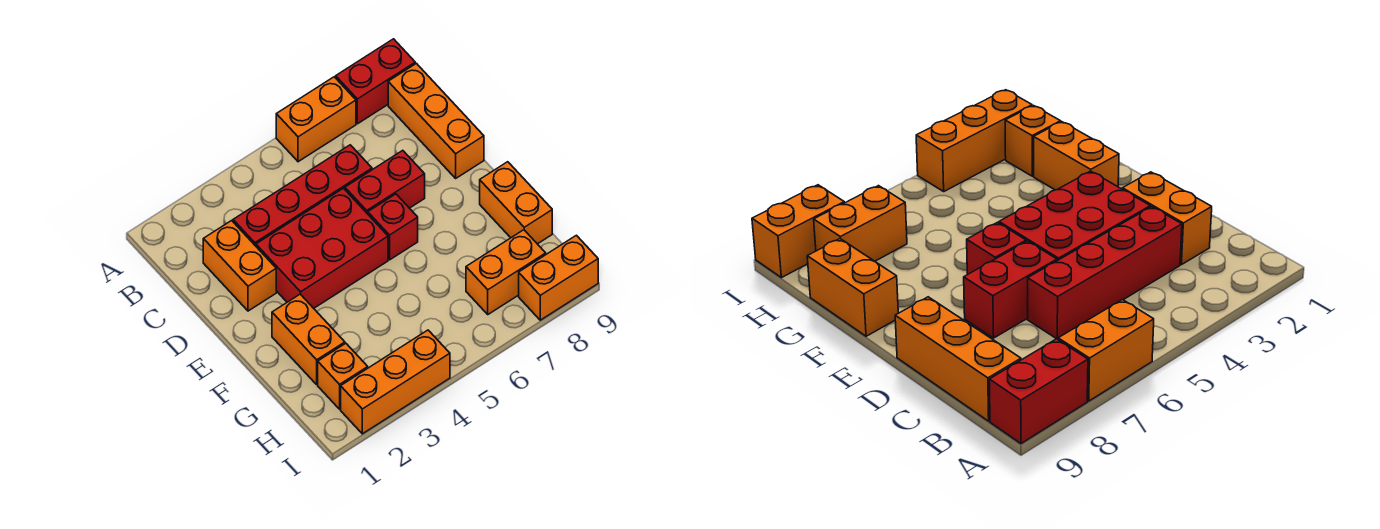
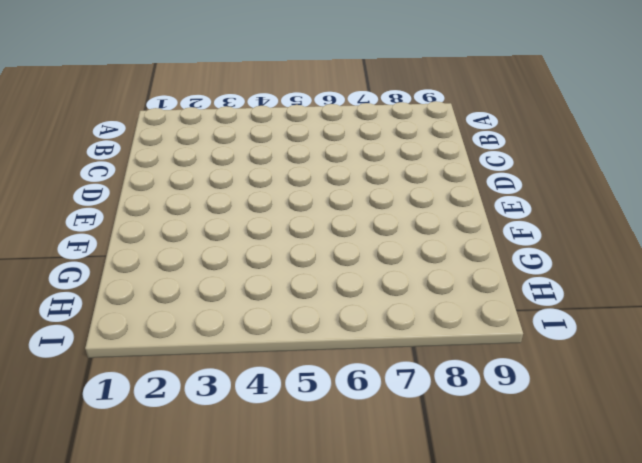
none -> orange brick A6:A7 level 1
none -> red brick A8:A9 level 1
none -> orange brick B9:D9 level 1

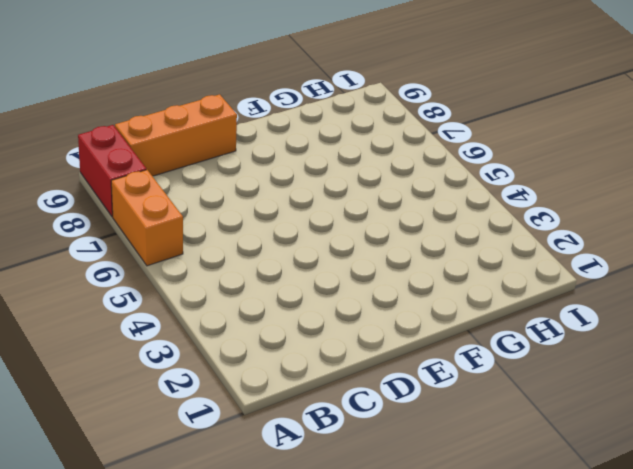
none -> orange brick C2:D2 level 1
none -> red brick C3:C6 level 1
none -> red brick D3:E5 level 1

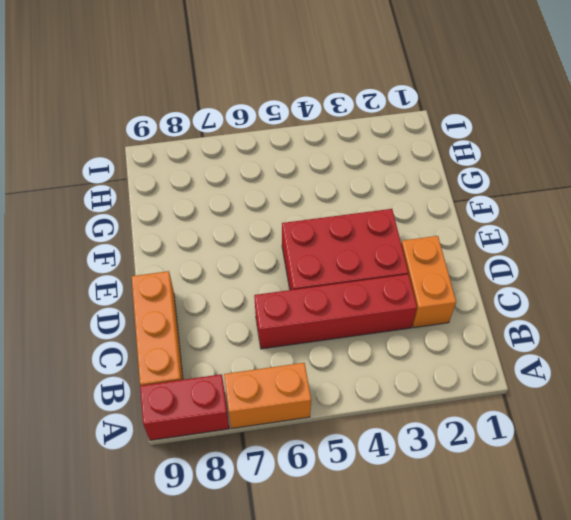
none -> red brick D6:D7 level 1
none -> red brick E6 level 1
none -> orange brick F2:G2 level 1

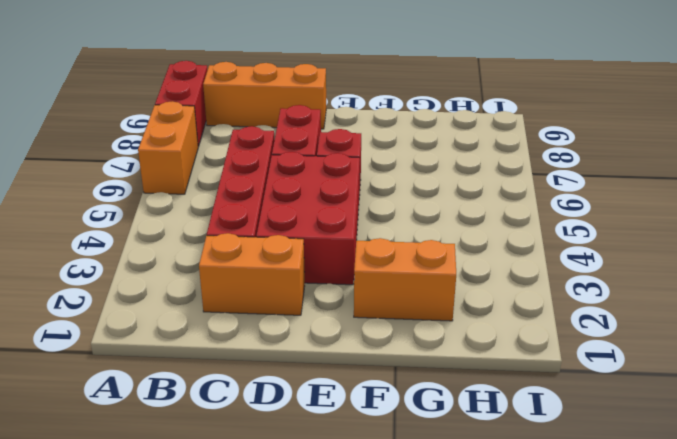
none -> orange brick F9:G9 level 1
none -> orange brick H2 level 1
none -> orange brick H7:H8 level 1

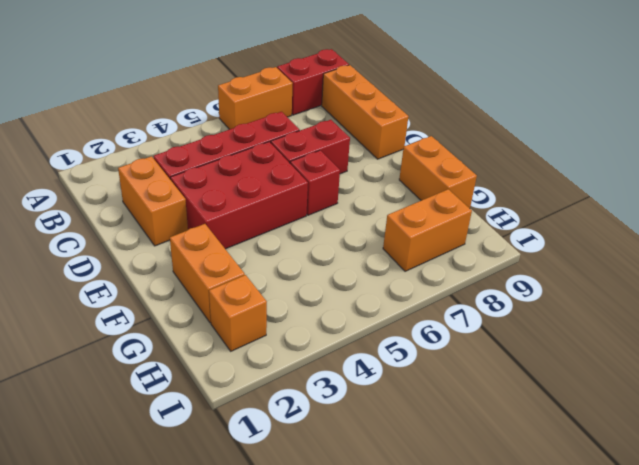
none -> orange brick I2:I4 level 1
none -> orange brick I8:I9 level 1

